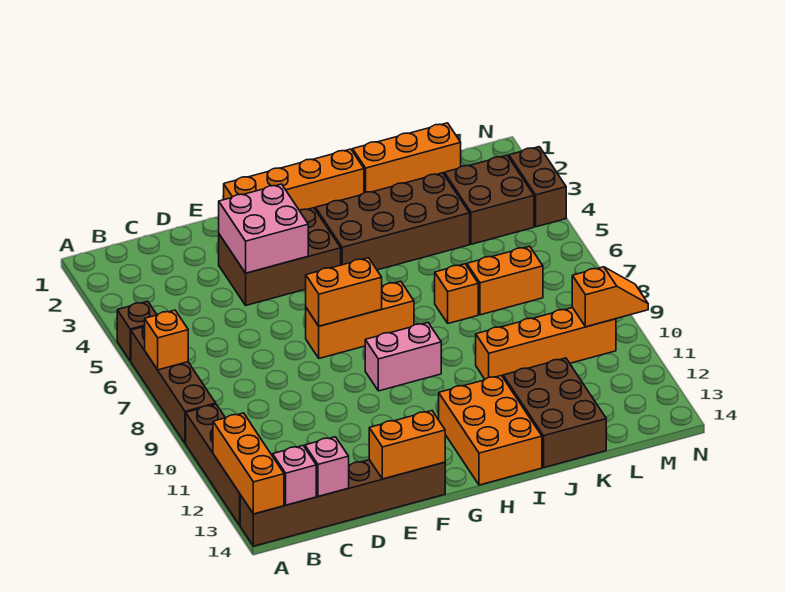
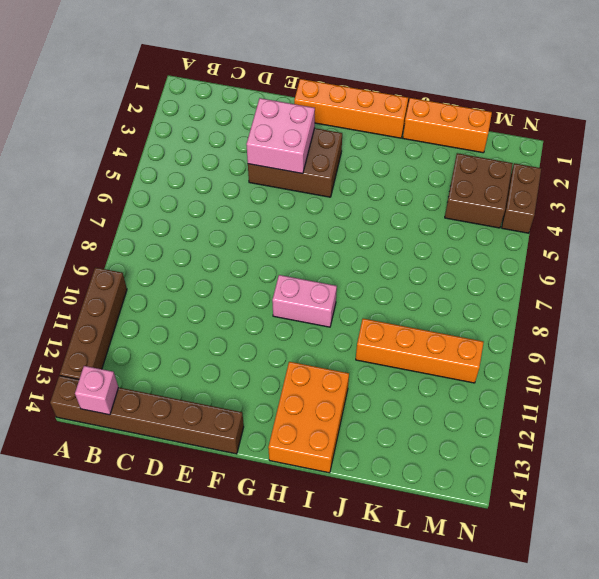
none -> brown brick A5 level 1
none -> brown brick A6:A9 level 1
none -> orange brick F7:H7 level 1

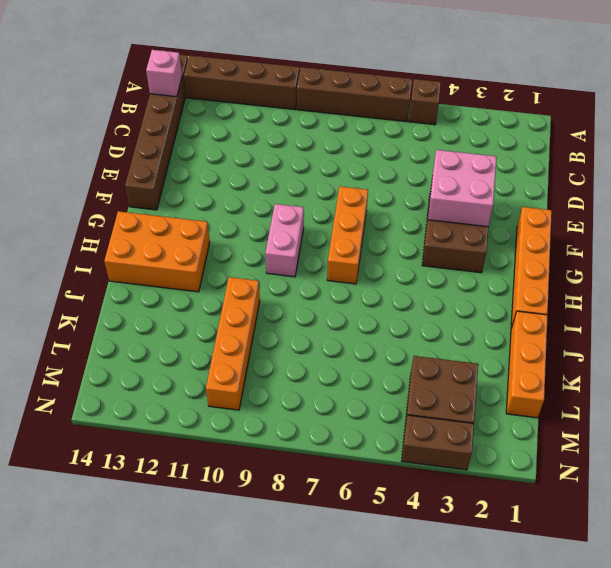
none -> brown brick H3:K4 level 1
none -> orange brick J7 level 1
none -> brown brick J12:K14 level 1

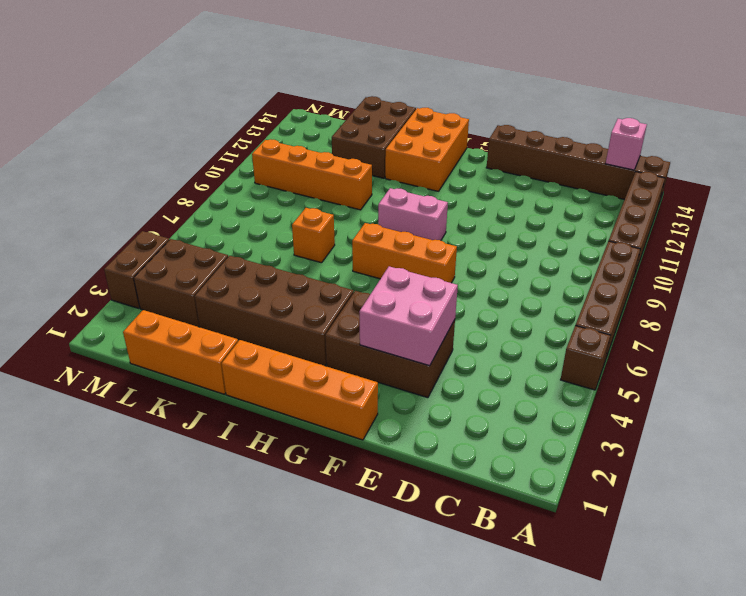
none -> orange brick K7:L7 level 1
none -> orange brick A7 level 2
none -> orange brick A12:A14 level 2

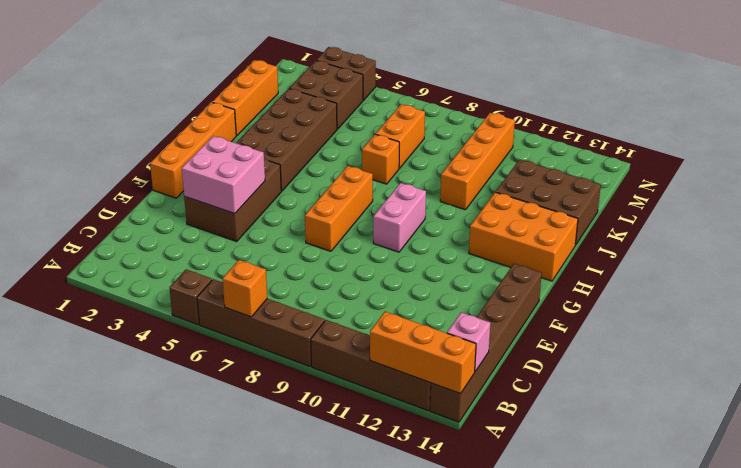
none -> pink brick C14 level 2
none -> orange brick E14:F14 level 2
none -> orange brick F7:G7 level 2

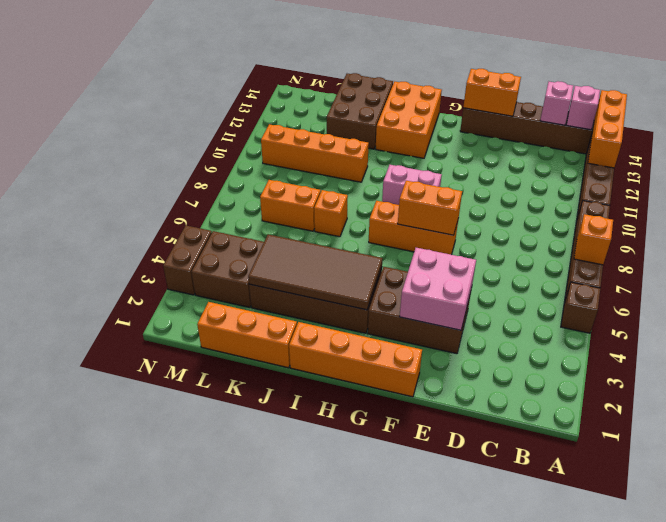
brown tile H3:K4 level 2 -> none
none -> orange slope M10:N10 level 2 top M

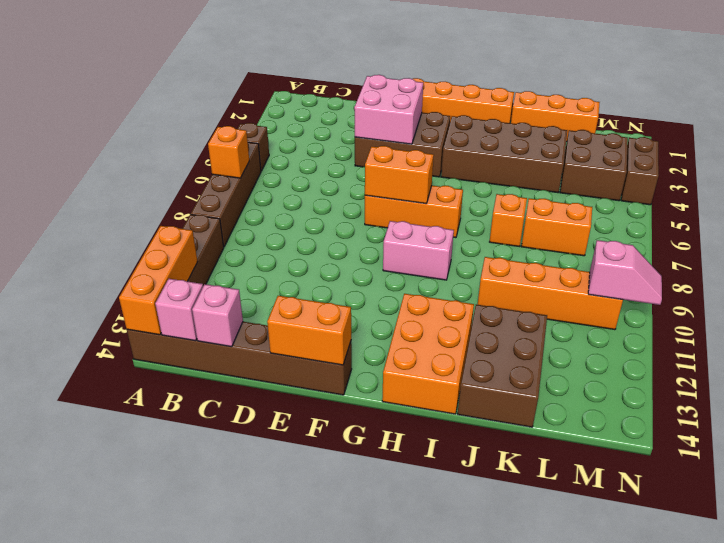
pink slope M10:N10 level 2 top M -> orange slope M10:N10 level 2 top M

